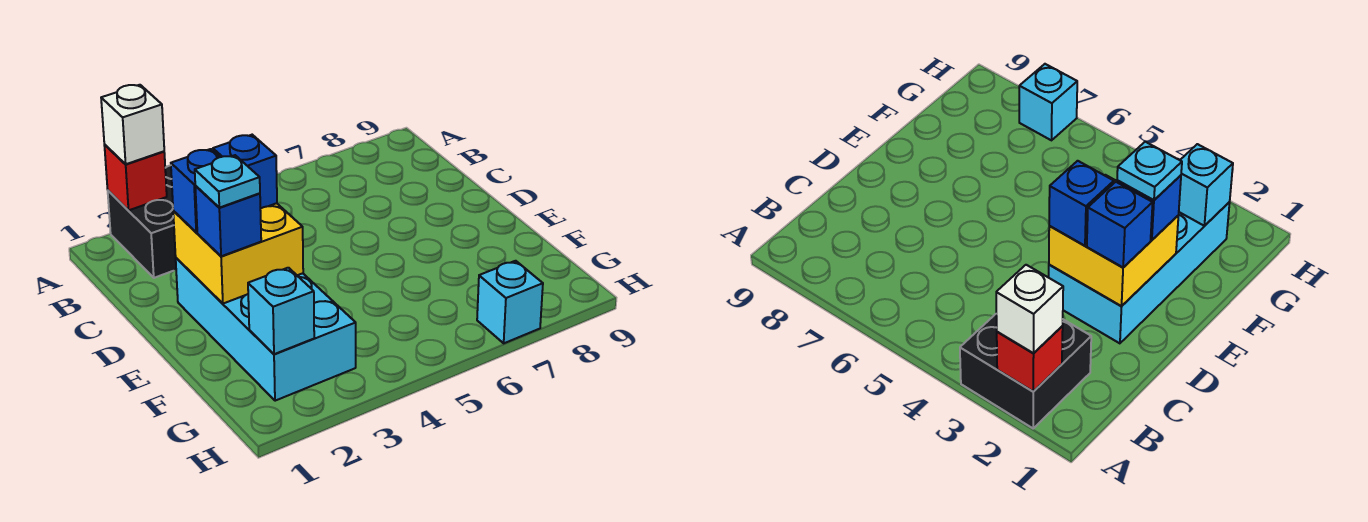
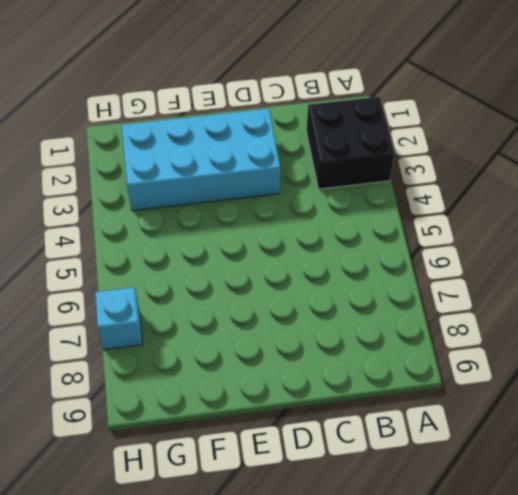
none -> red brick A2 level 2
none -> yellow brick D2:E3 level 2

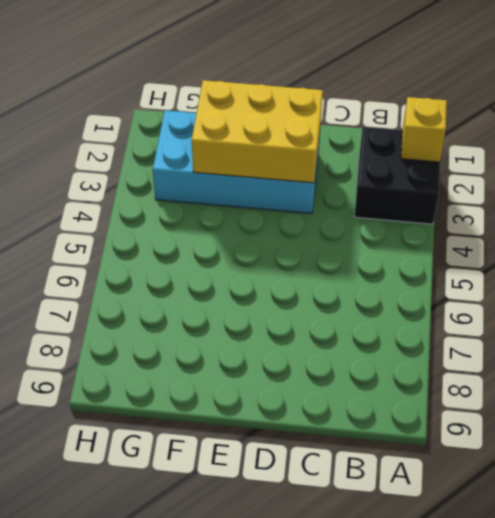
yellow brick A2 level 2 -> red brick A2 level 2
yellow brick D2:F3 level 2 -> yellow brick D2:E3 level 2
none -> cyan brick H7 level 1
none -> cyan brick G2 level 2

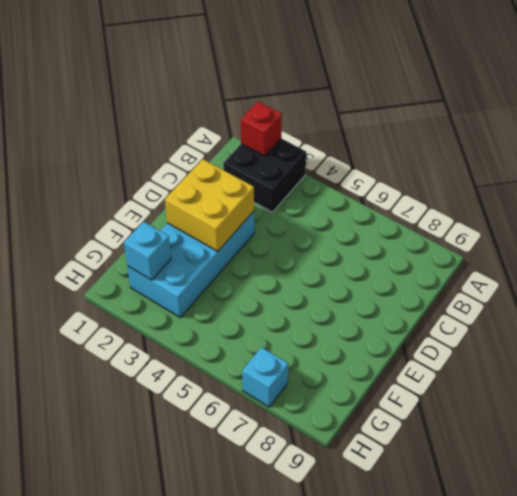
none -> white brick A2 level 3
none -> blue brick D2 level 3

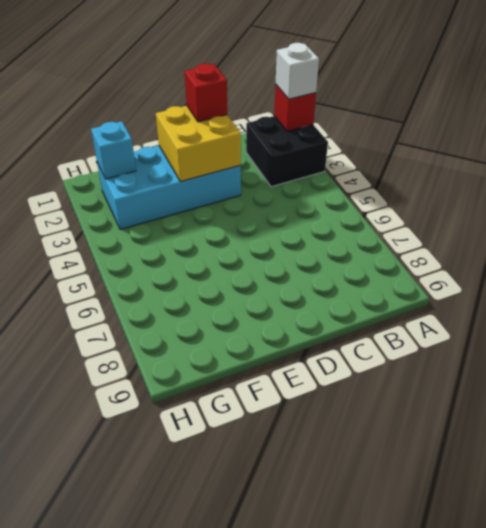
red brick D2 level 3 -> blue brick D2 level 3
none -> cyan brick H7 level 1
none -> blue brick D3 level 3

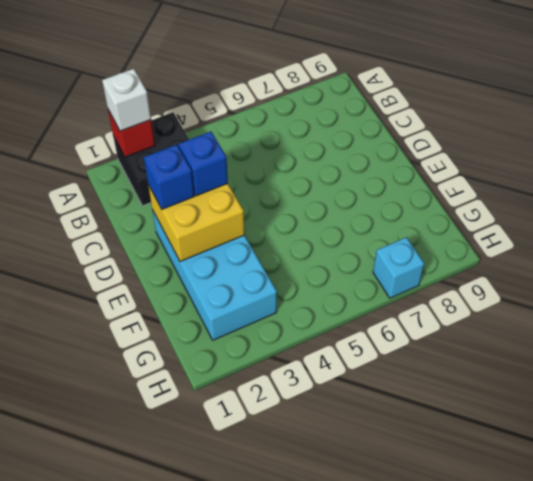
none -> cyan brick G2 level 2
none -> blue brick E2 level 3

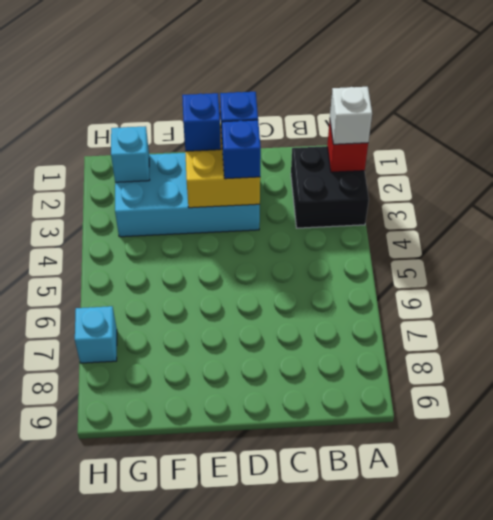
none -> cyan plate E2 level 4

